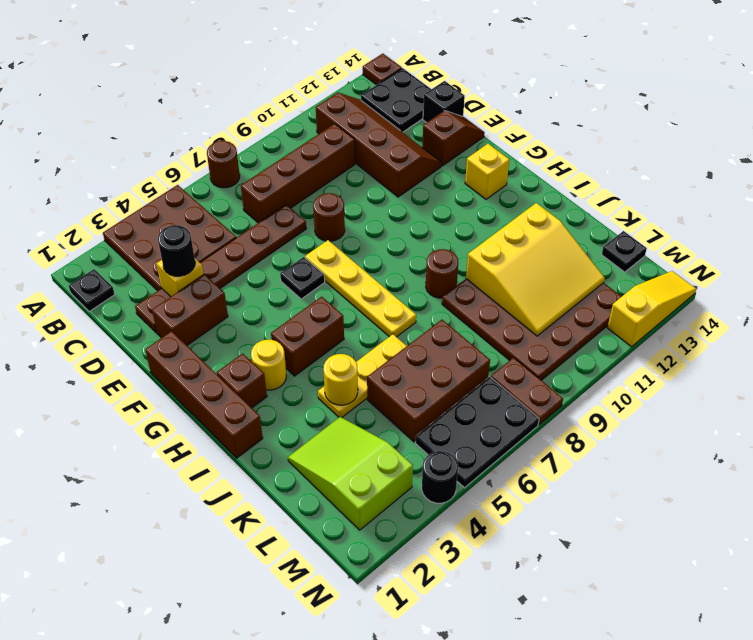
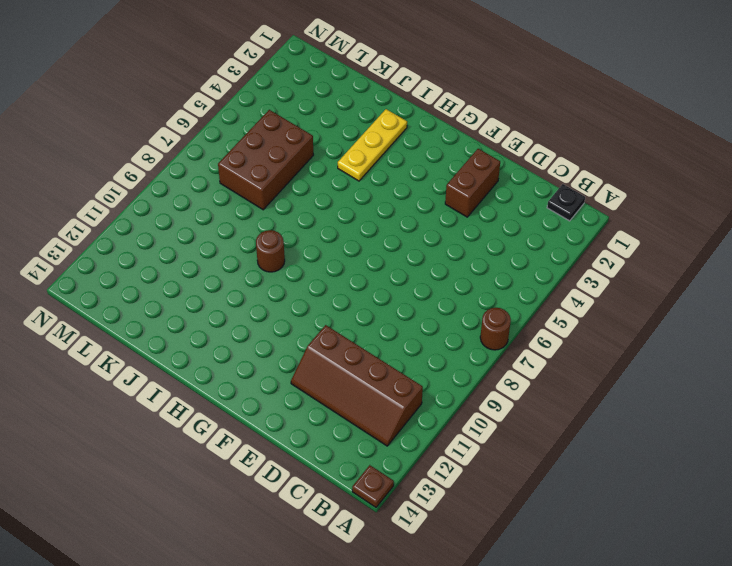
yellow plate I2:I4 level 1 -> yellow plate J4:J6 level 1
none -> brown plate A3:C5 level 1
none -> black plate B13:C14 level 1
none -> brown brick C7:C10 level 1
none -> brown plate D2:D7 level 1

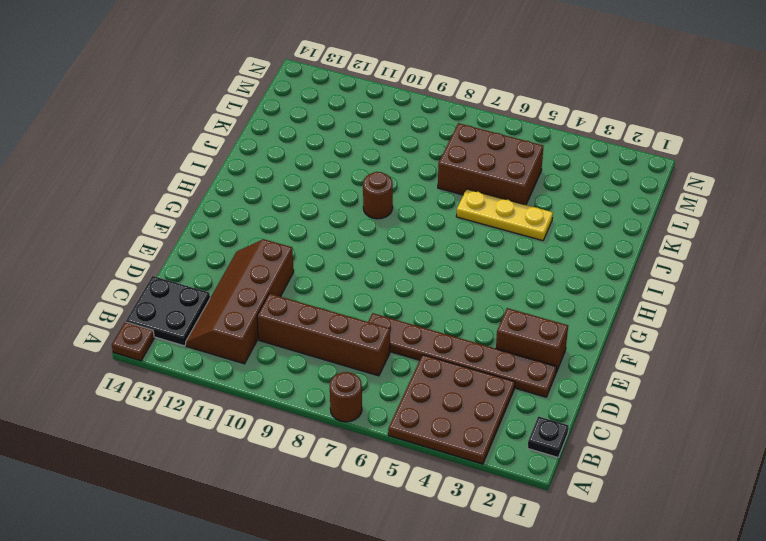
none -> black brick D14 level 1
none -> brown round brick E8 level 1
none -> brown slope E13:E14 level 1 top 13
none -> brown brick F1:I1 level 1

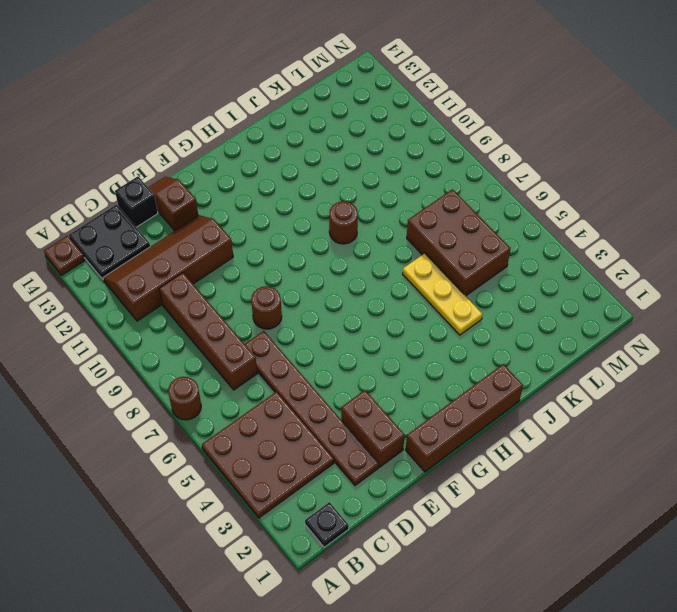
none -> black plate F6 level 1
none -> yellow plate F7:I7 level 1
none -> yellow brick G13 level 1
none -> brown brick H2 level 1

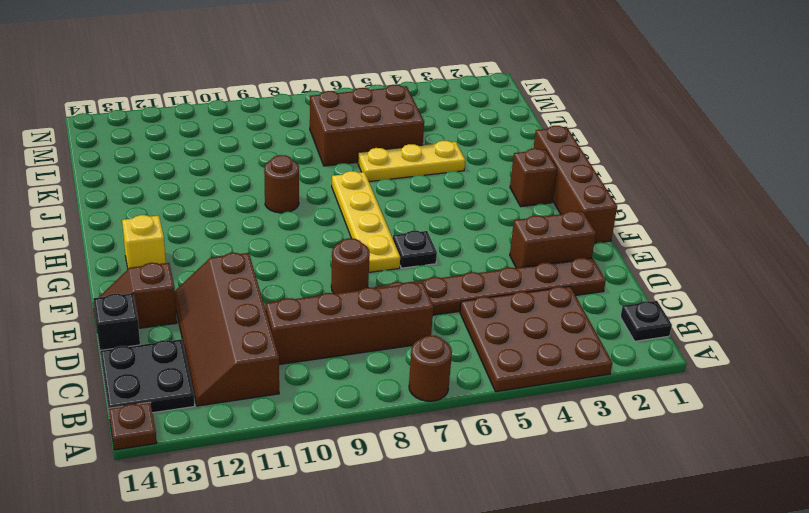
none -> yellow round brick H3 level 1
none -> brown brick H4:H5 level 1
none -> brown plate J9:M12 level 1
none -> lime slope K2:M3 level 1 top M

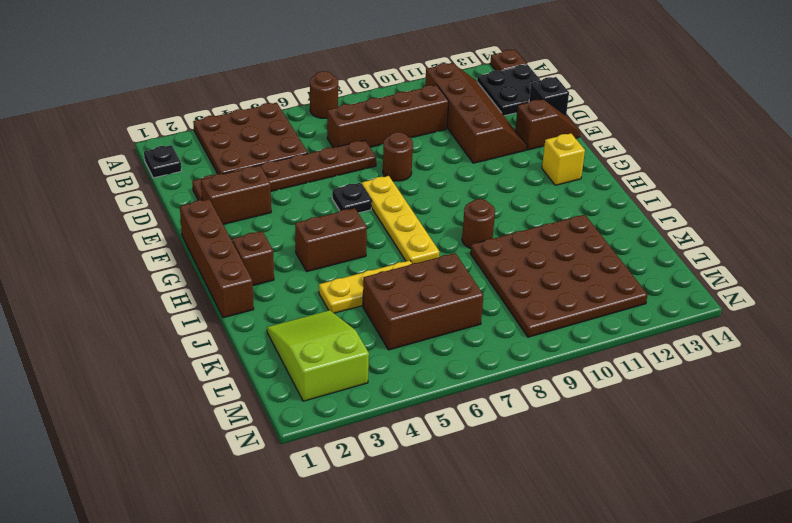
none -> yellow round brick H3 level 1
none -> black plate L14 level 1
none -> black plate M5:N7 level 1
none -> brown plate M8:N8 level 1

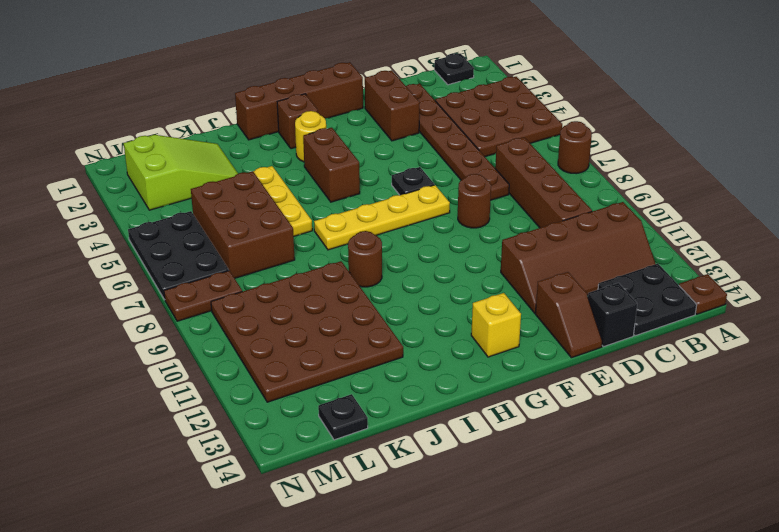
none -> black round brick N4 level 1
none -> yellow slope N12:N14 level 1 top 12
none -> yellow brick D3 level 2
none -> yellow round brick J4 level 2

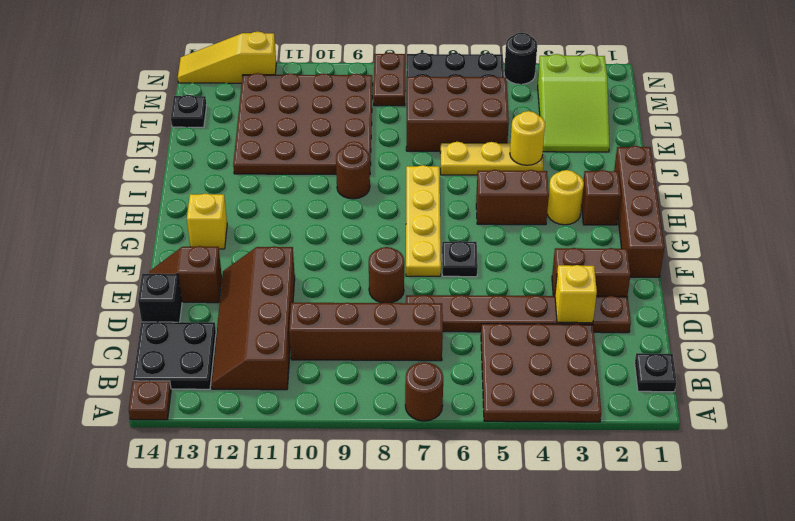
none -> yellow slope J10:L12 level 2 top J
none -> black round brick D3 level 3

